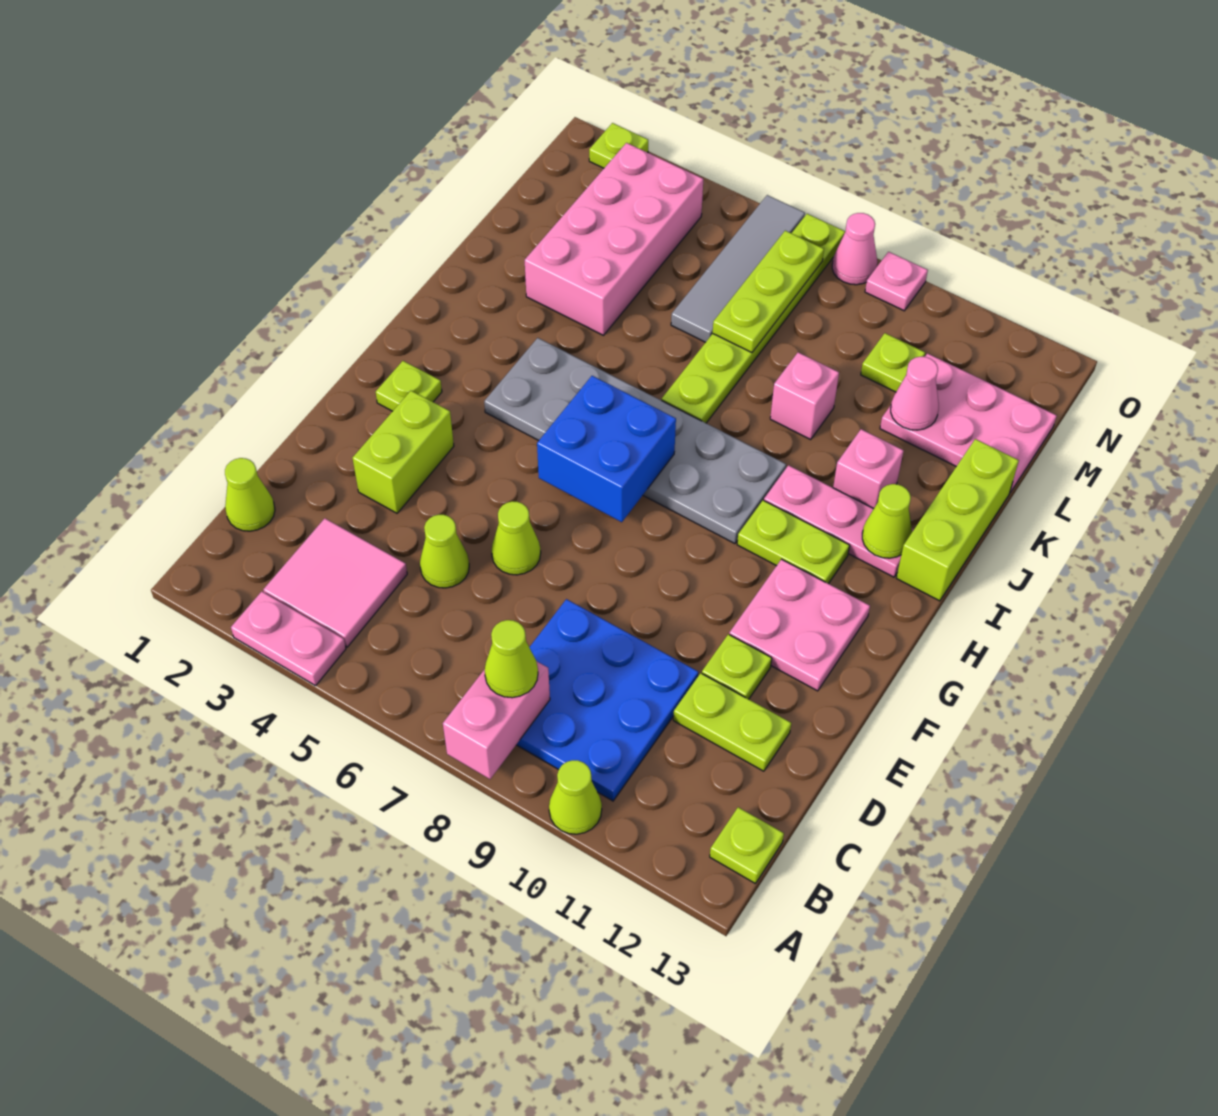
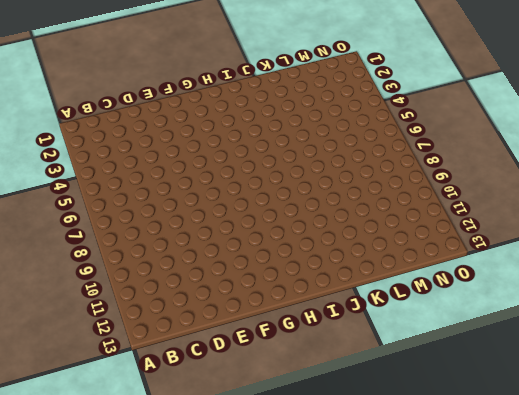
none -> pink plate A3:A4 level 1
none -> lime cone A10 level 1
none -> pink tile B3:C4 level 1
none -> blue plate B8:D10 level 1

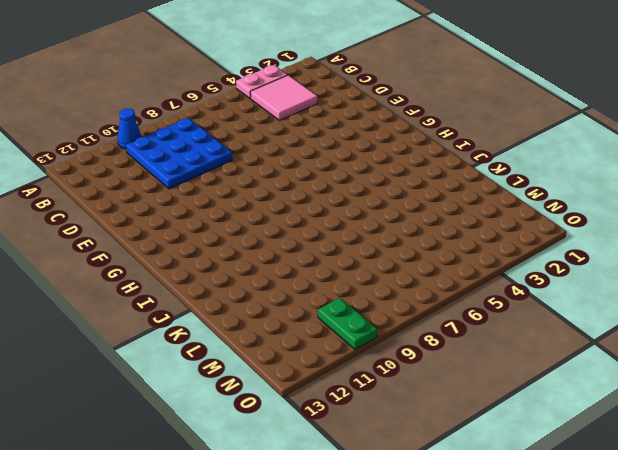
blue cone A10 level 1 -> lime cone A10 level 1
green plate N10:O10 level 1 -> none
none -> lime plate B13 level 1
none -> lime cone C1 level 1
none -> lime cone D5 level 1
none -> lime plate D11:D12 level 1

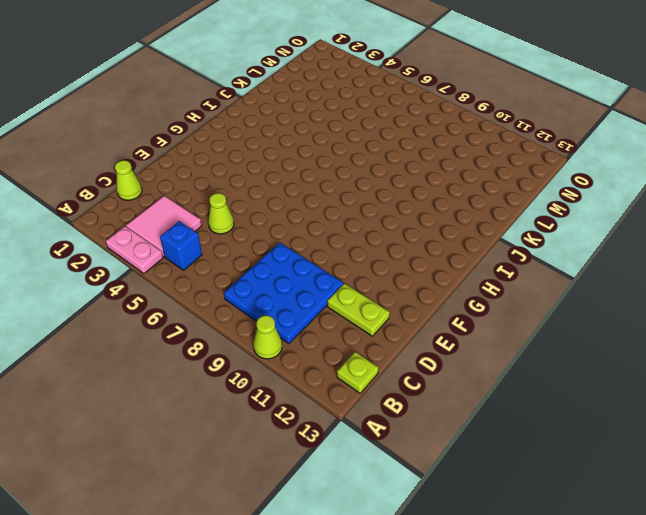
blue brick B5 level 1 -> none
none -> lime brick E3:F3 level 1
none -> lime cone E6 level 1
none -> lime plate E11 level 1
none -> pink plate F11:G12 level 1

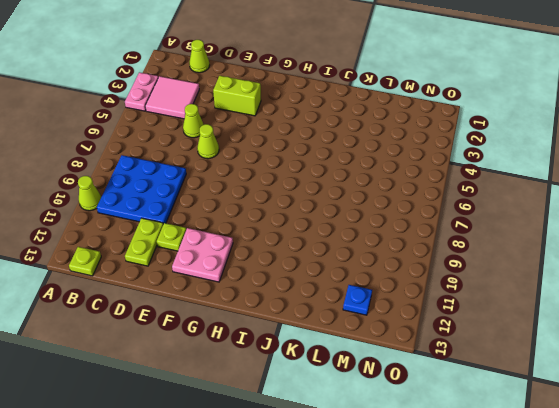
blue plate M12 level 1 -> pink plate L11:M13 level 1
none -> lime plate G2 level 1
none -> grey plate H4:I9 level 1
none -> lime plate H10:H11 level 1
none -> pink plate I10:I12 level 1

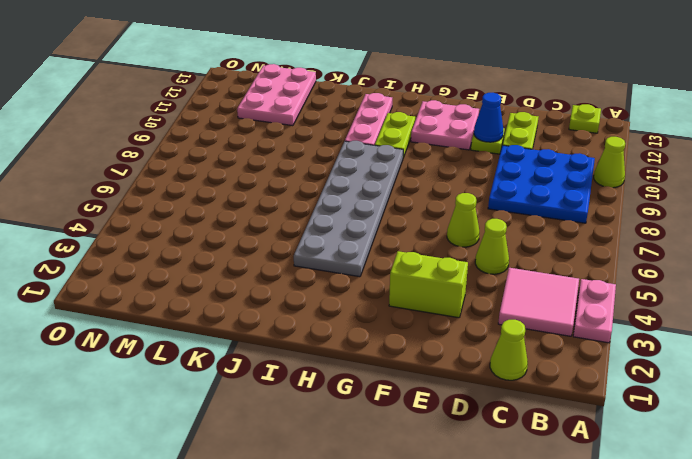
blue cone E11 level 2 -> none
none -> lime plate G2 level 1
none -> lime brick I13:K13 level 1
none -> lime plate J7:O7 level 1
none -> pink brick J11 level 1

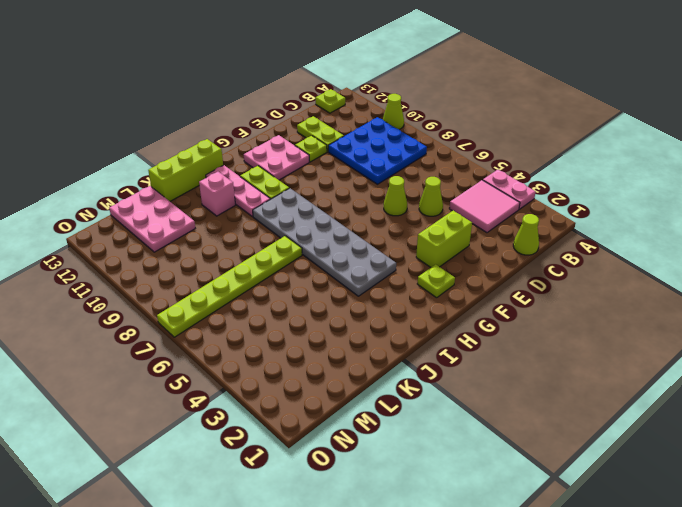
none -> pink brick K3:N4 level 1
none -> pink brick K9 level 1
none -> grey tile L6:O6 level 1
none -> lime plate M10 level 1

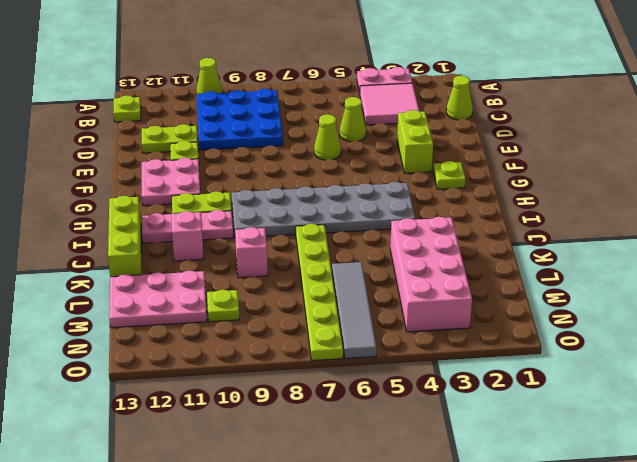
none -> lime plate O2 level 1
none -> pink cone O8 level 1
none -> pink plate O9 level 1
none -> pink brick A8:B8 level 2

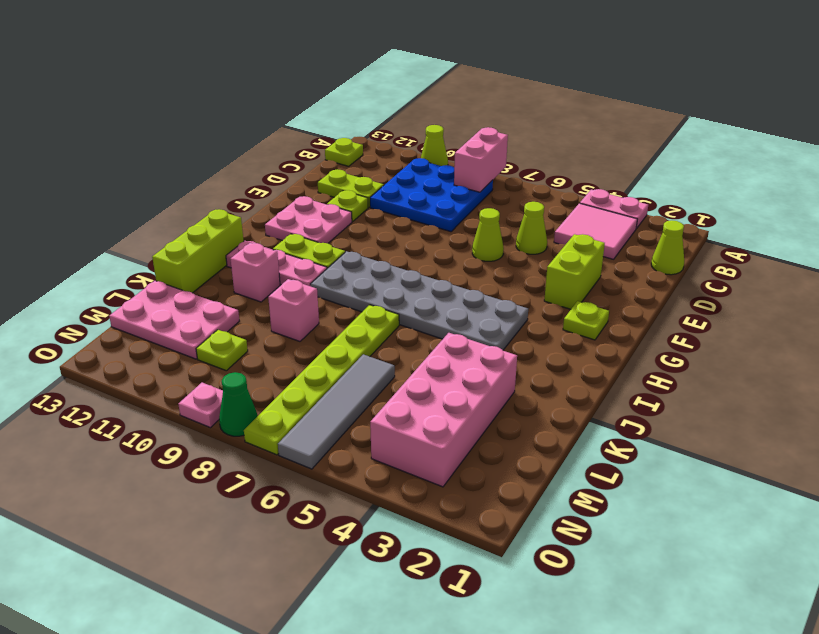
green cone O8 level 1 -> pink cone O8 level 1
none -> lime plate O2 level 1
none -> blue brick G6:H7 level 2
none -> lime cone I12 level 2
none -> lime plate L7:N7 level 2

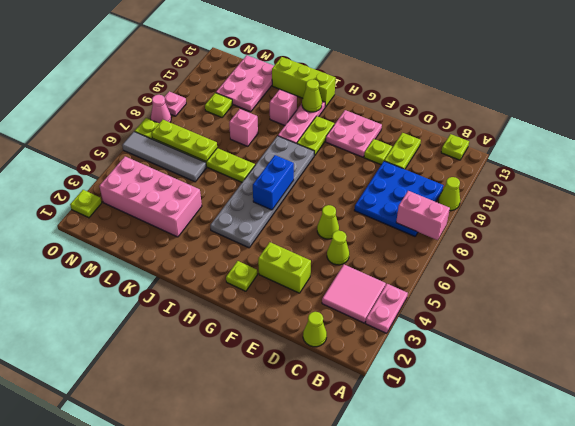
blue brick H6:H7 level 2 -> blue brick G6:H7 level 2
none -> pink cone L11 level 2
none -> lime cone B8 level 3

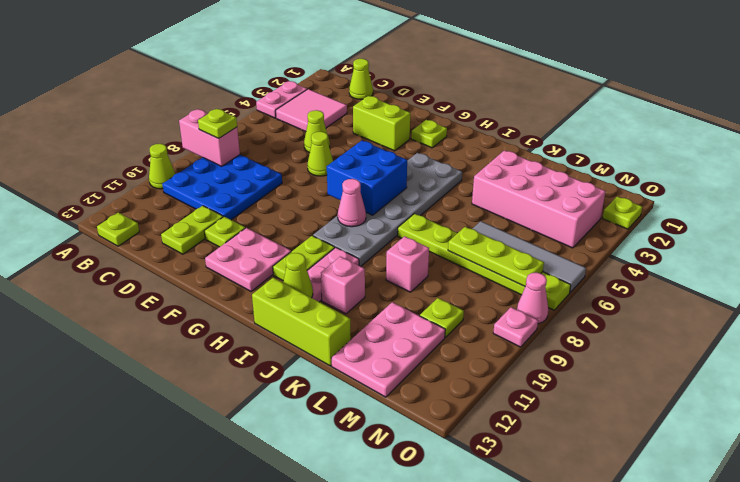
lime plate B8 level 3 -> lime cone B8 level 3
pink cone H8 level 2 -> pink cone L11 level 2

